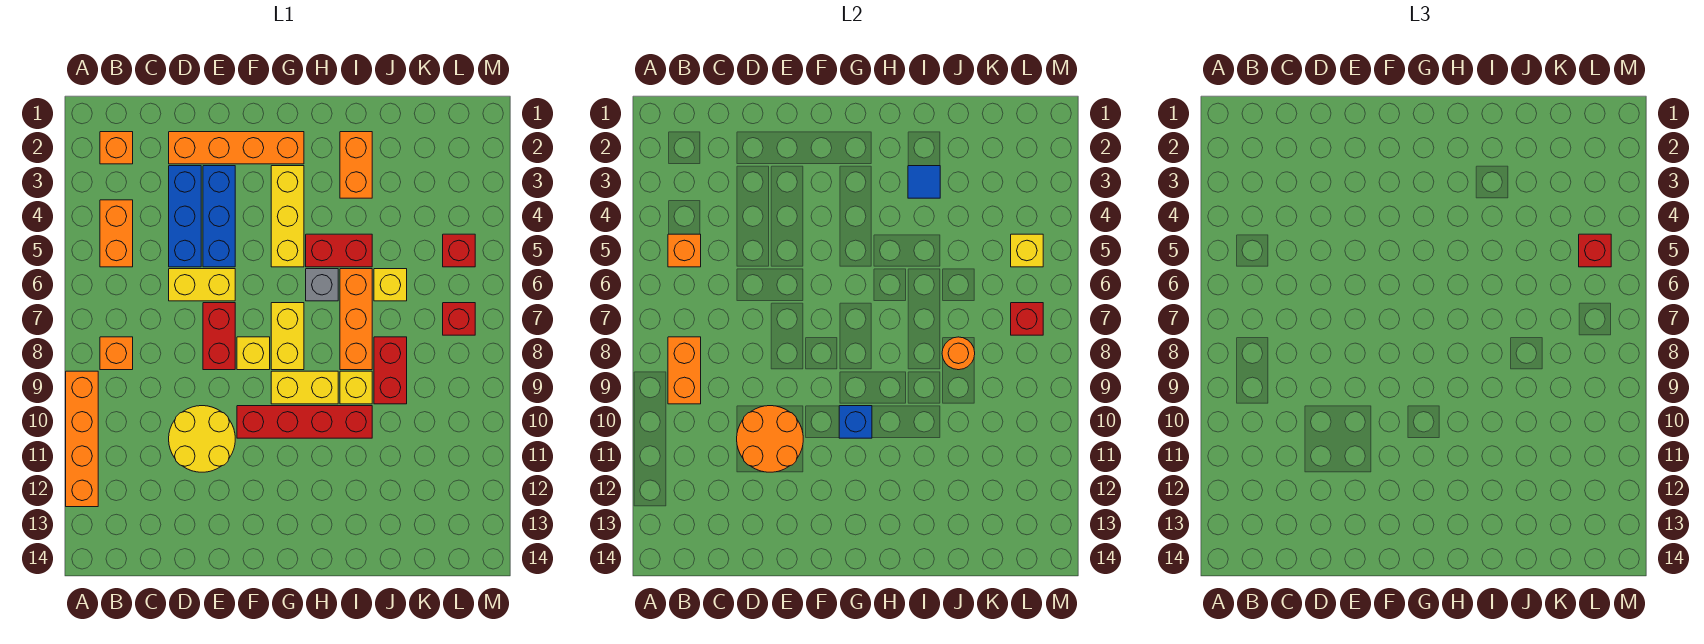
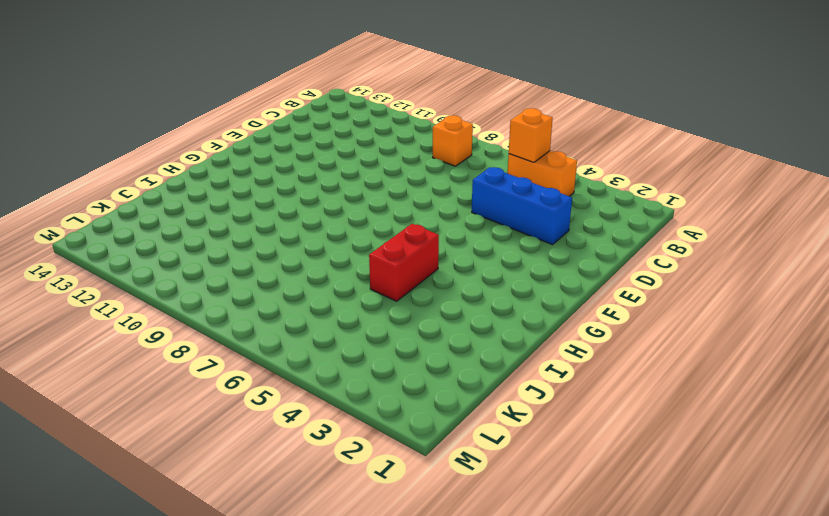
none -> orange brick A9:A12 level 1
none -> orange brick B2 level 1
none -> orange brick D2:G2 level 1
none -> yellow brick D6:E6 level 1

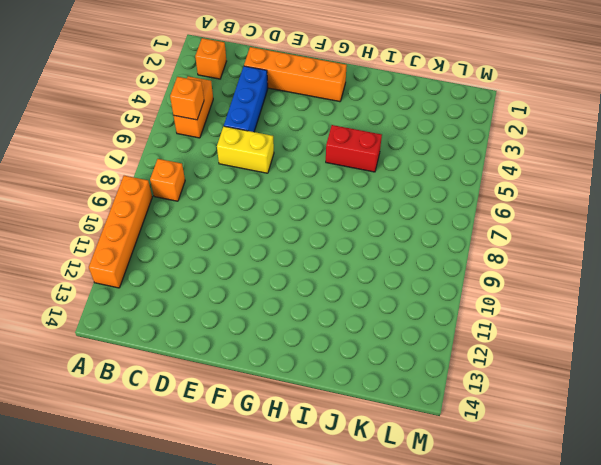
none -> yellow round brick D10:E11 level 1
none -> blue brick E3:E5 level 1
none -> red brick E7:E8 level 1
none -> yellow brick F8 level 1

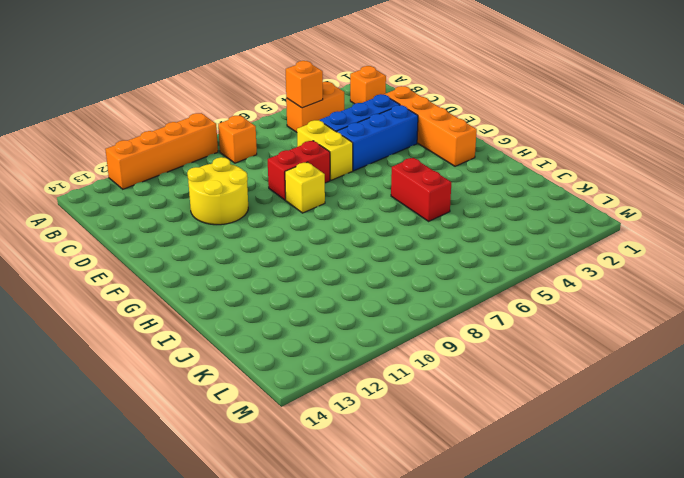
none -> red brick F10:I10 level 1
none -> yellow brick G3:G5 level 1
none -> yellow brick G7:G8 level 1
none -> yellow brick G9:H9 level 1

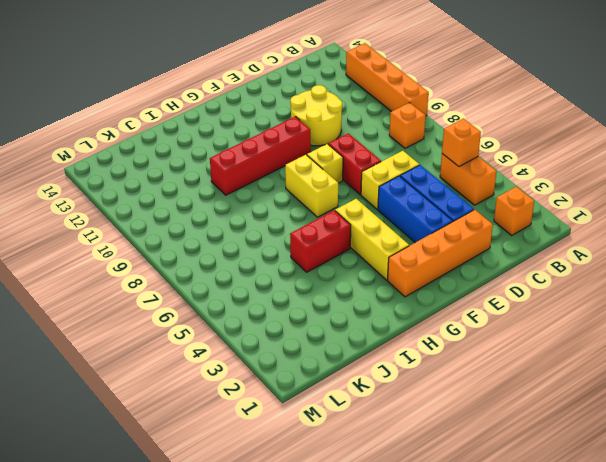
none -> yellow brick G9:H9 level 1
none -> grey brick H6 level 1
none -> orange brick I2:I3 level 1
none -> orange brick I6:I8 level 1

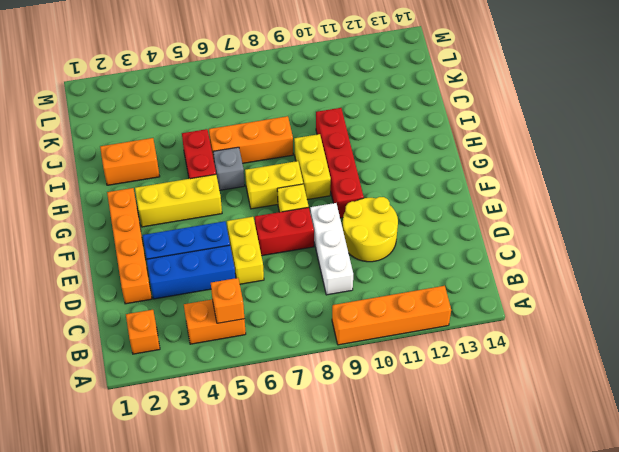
white brick C9:E9 level 1 -> none
none -> orange brick B8 level 1
none -> yellow brick I9 level 1
none -> yellow brick J6 level 1
none -> red brick J8:J9 level 1

